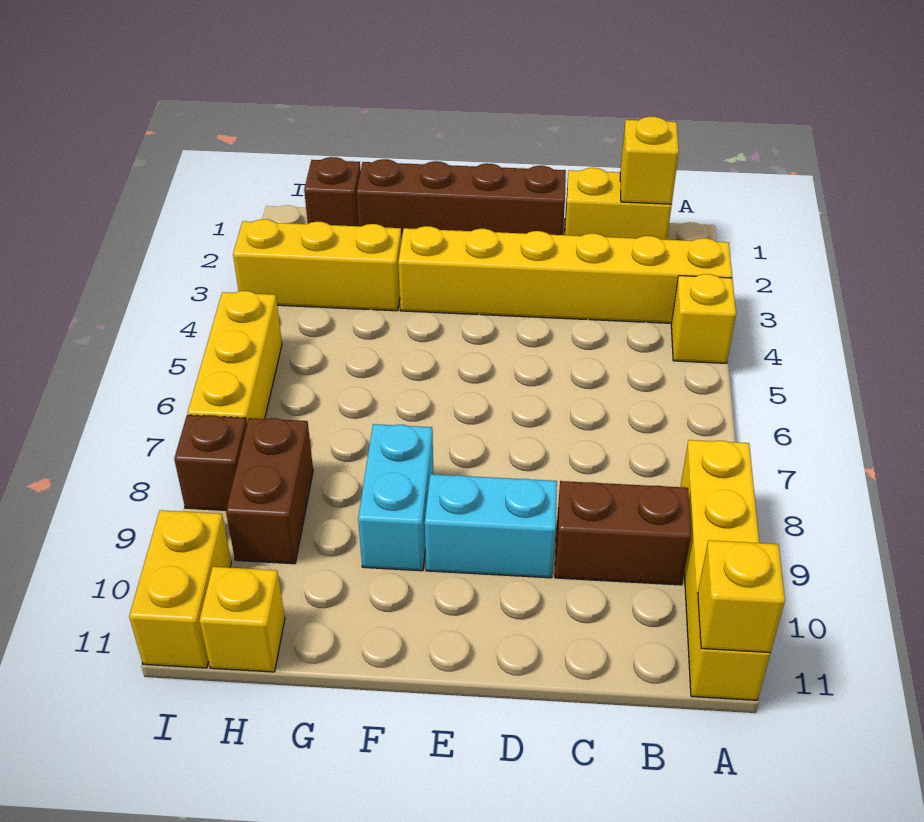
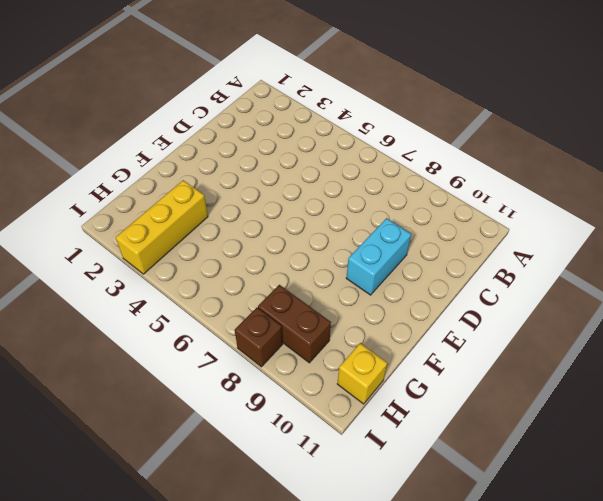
none -> yellow brick A3:F3 level 1
none -> yellow brick A4 level 1
none -> yellow brick A8:A11 level 1

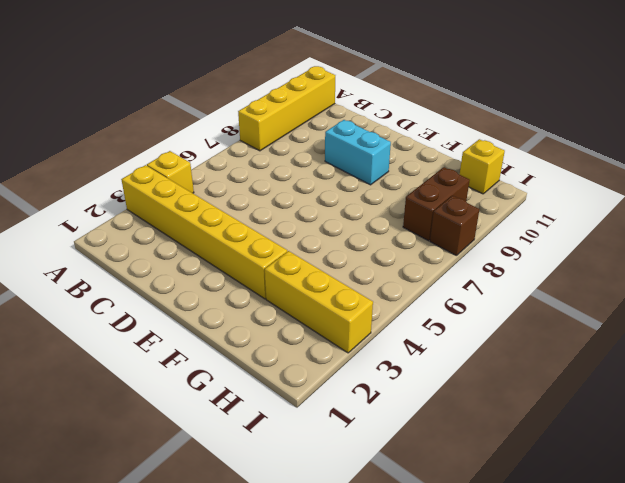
none -> yellow brick B1:C1 level 1
none -> brown brick B9:C9 level 1
none -> brown brick D1:G1 level 1

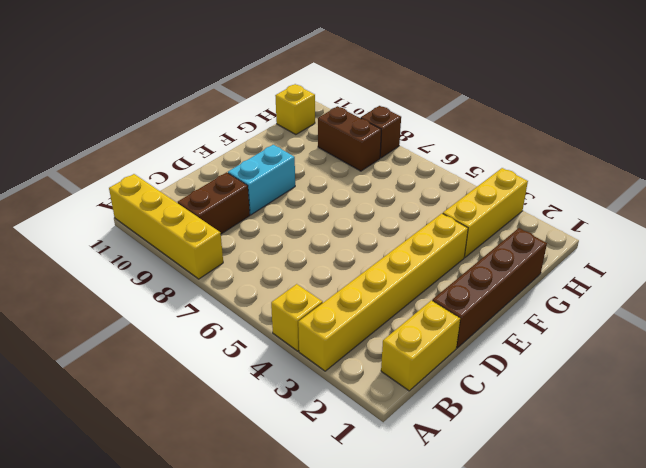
none -> cyan brick F8:F9 level 1
none -> brown brick H1 level 1
none -> yellow brick I5:I7 level 1

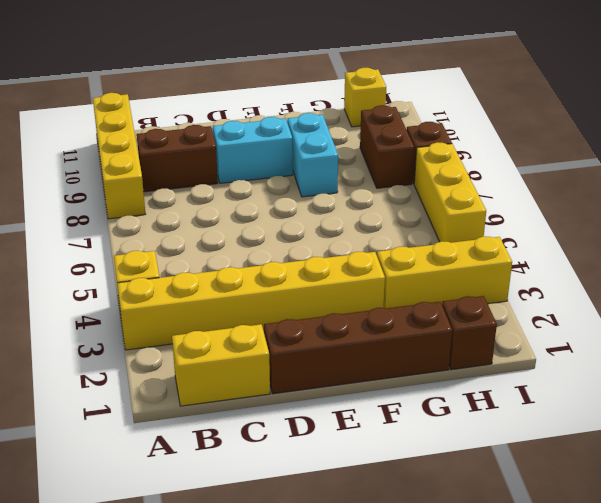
none -> yellow brick I10:I11 level 1
none -> yellow brick A11 level 2
none -> yellow brick B1 level 2

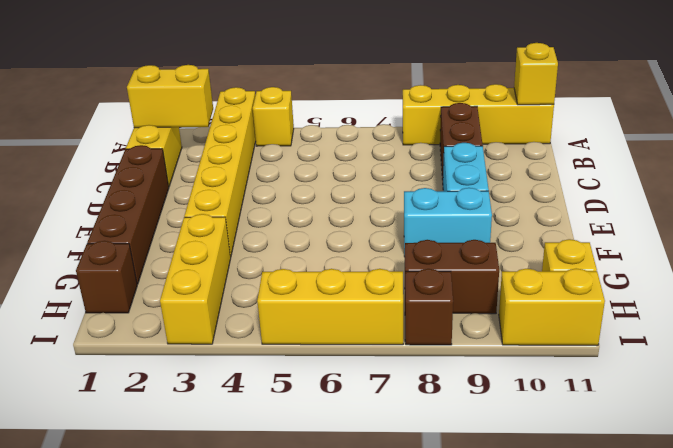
yellow brick B1:B2 level 2 -> yellow brick B1 level 2

